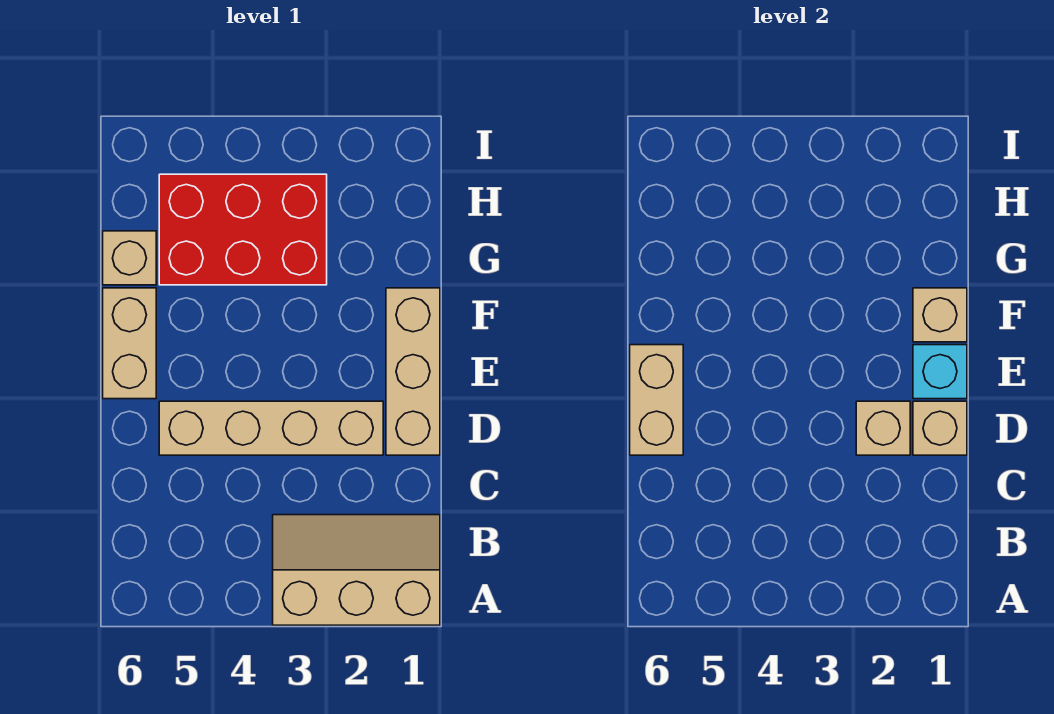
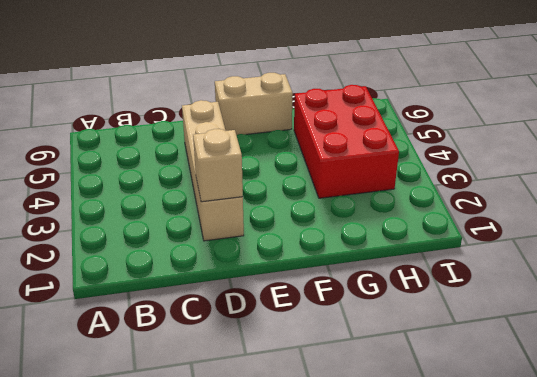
none -> tan slope A1:B3 level 1 top A
none -> tan brick D1:F1 level 1

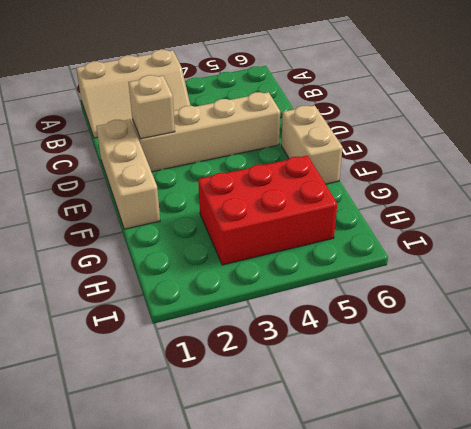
none -> tan brick G6 level 1
none -> tan brick D1 level 2

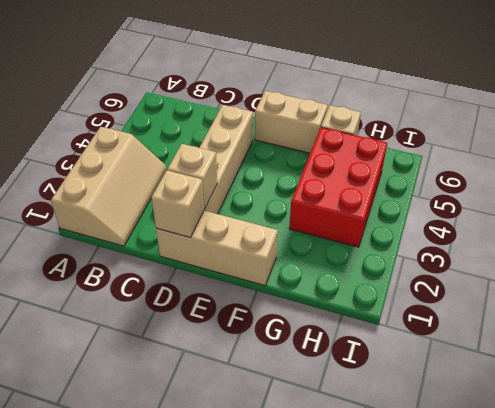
none -> tan brick D6:E6 level 2
none -> cyan brick E1 level 2

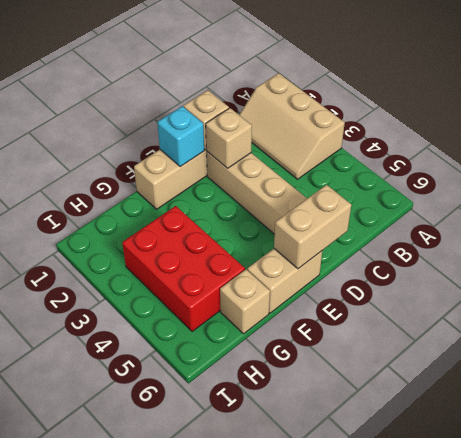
none -> tan brick F1 level 2

